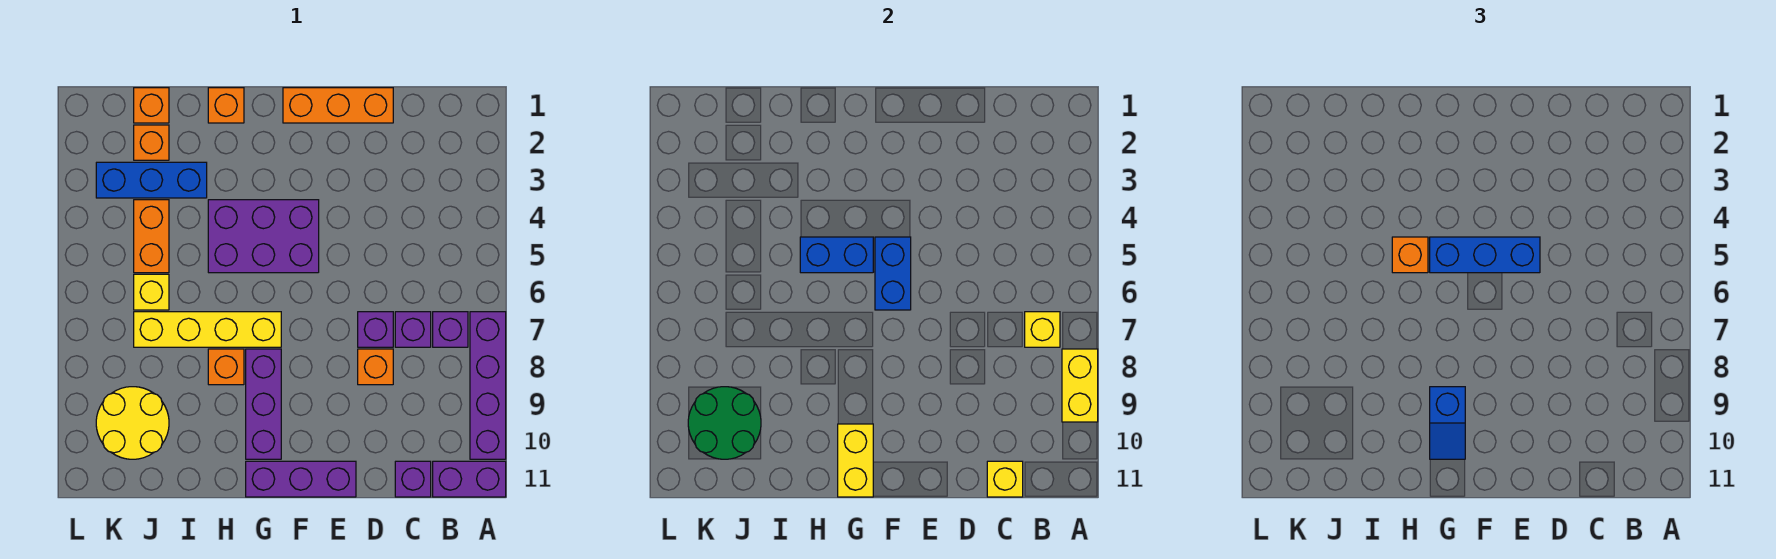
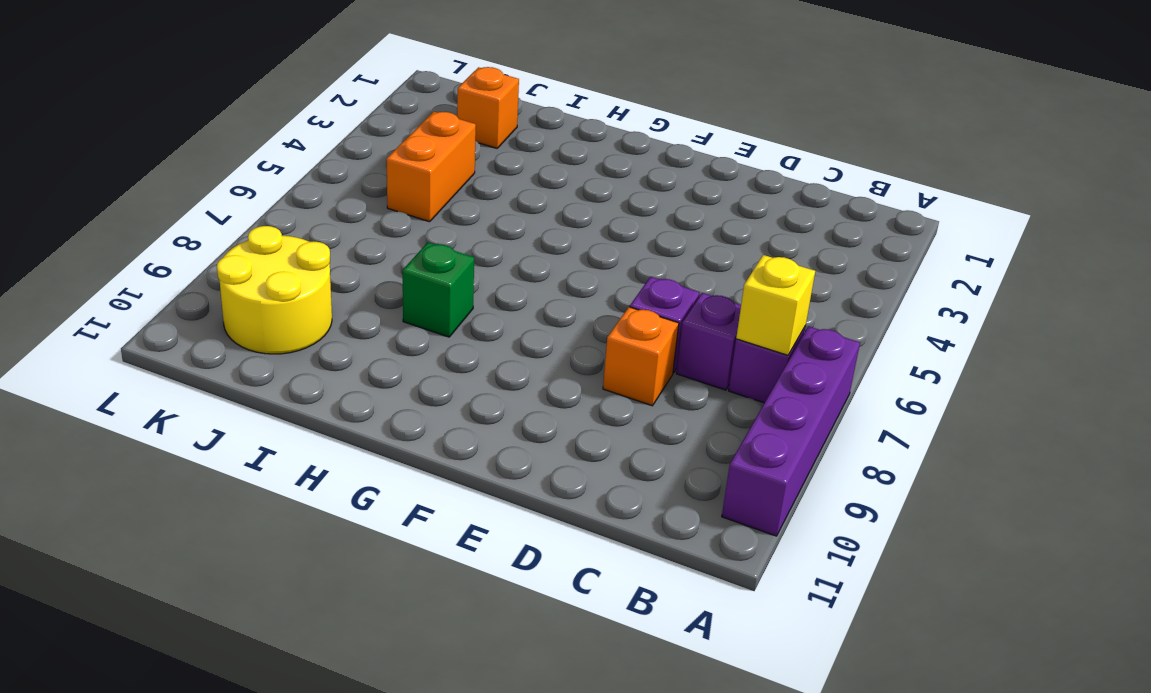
green brick H8 level 1 -> orange brick H8 level 1
none -> purple brick A11:B11 level 1
none -> purple brick C11 level 1
none -> orange brick D1:F1 level 1
none -> purple brick E11:G11 level 1

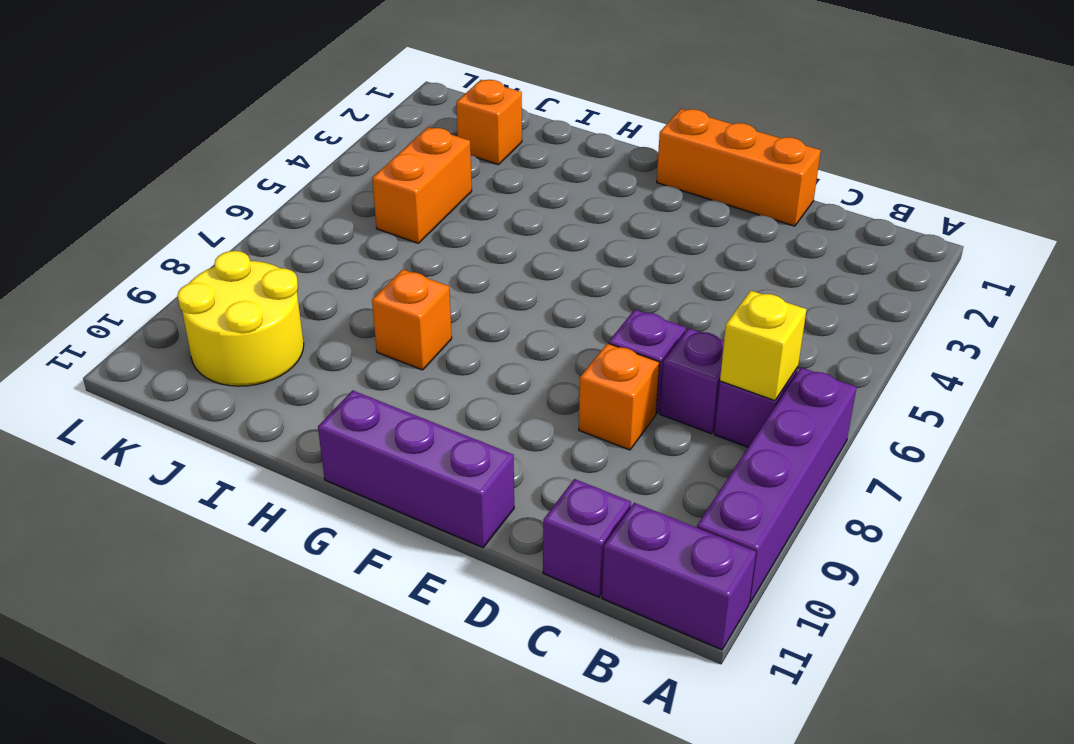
none -> purple brick F4:H5 level 1
none -> yellow brick G7:J7 level 1
none -> purple brick G8:G10 level 1
none -> orange brick H1 level 1

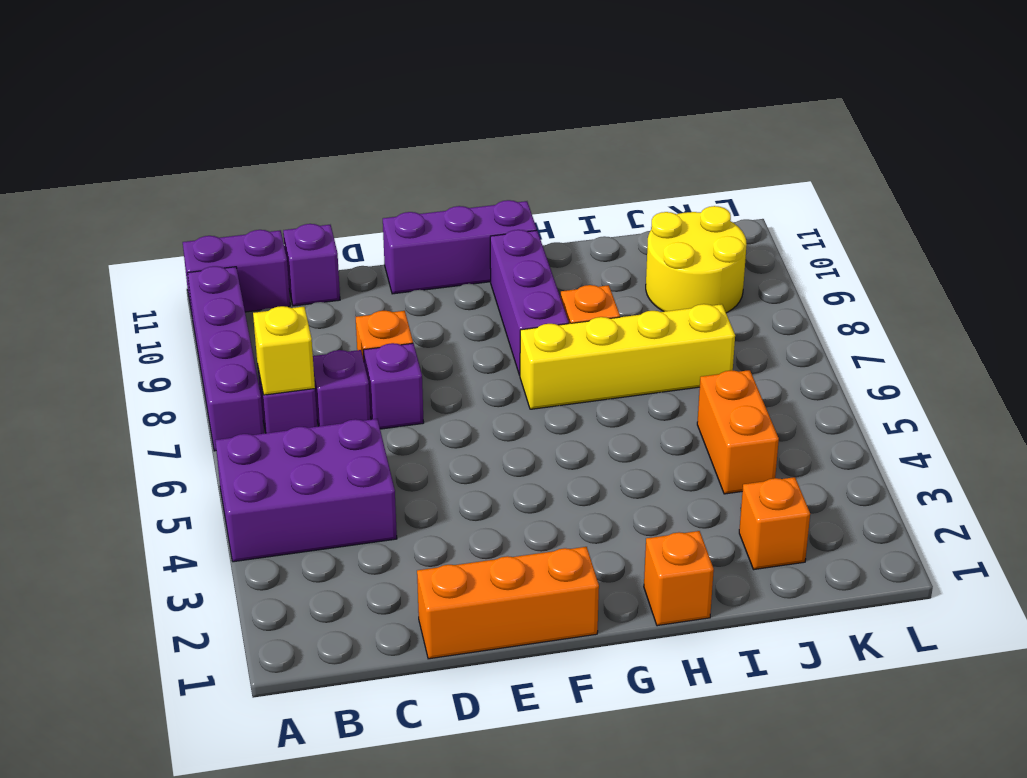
purple brick A4:C5 level 1 -> purple brick F4:H5 level 1
none -> blue brick I3:K3 level 1
none -> orange brick J1 level 1
none -> yellow brick J6 level 1
none -> yellow brick A8:A9 level 2

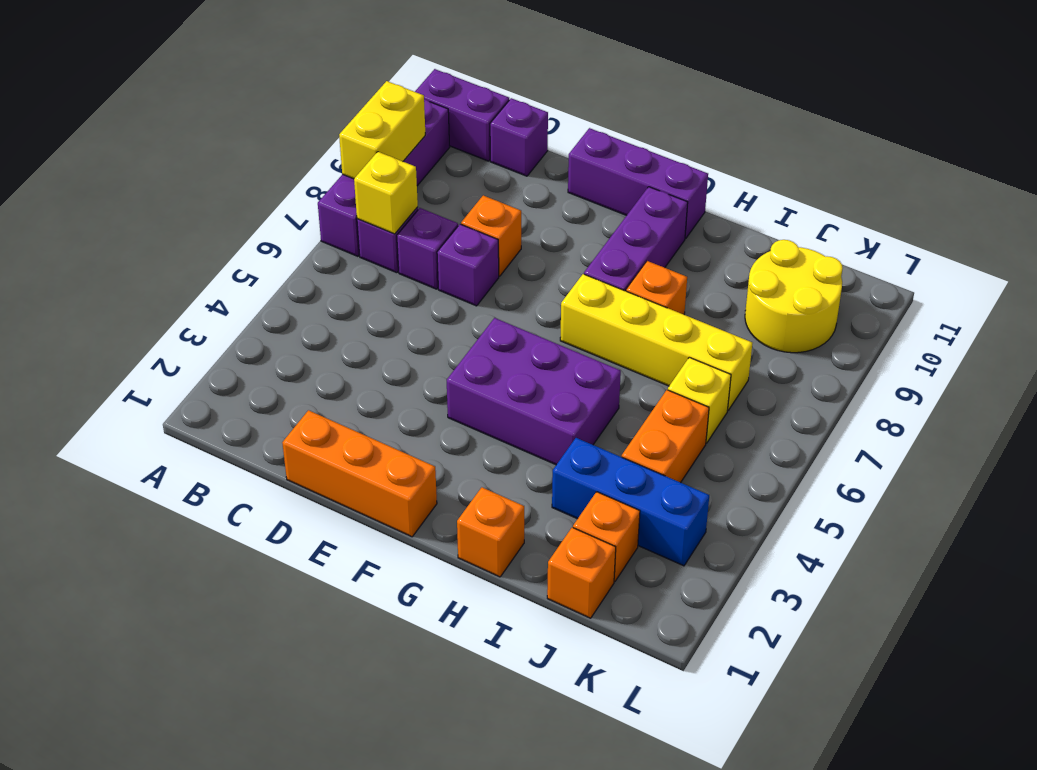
none -> yellow brick C11 level 2
none -> blue brick F5:F6 level 2
none -> blue brick G5:H5 level 2
none -> yellow brick G10:G11 level 2

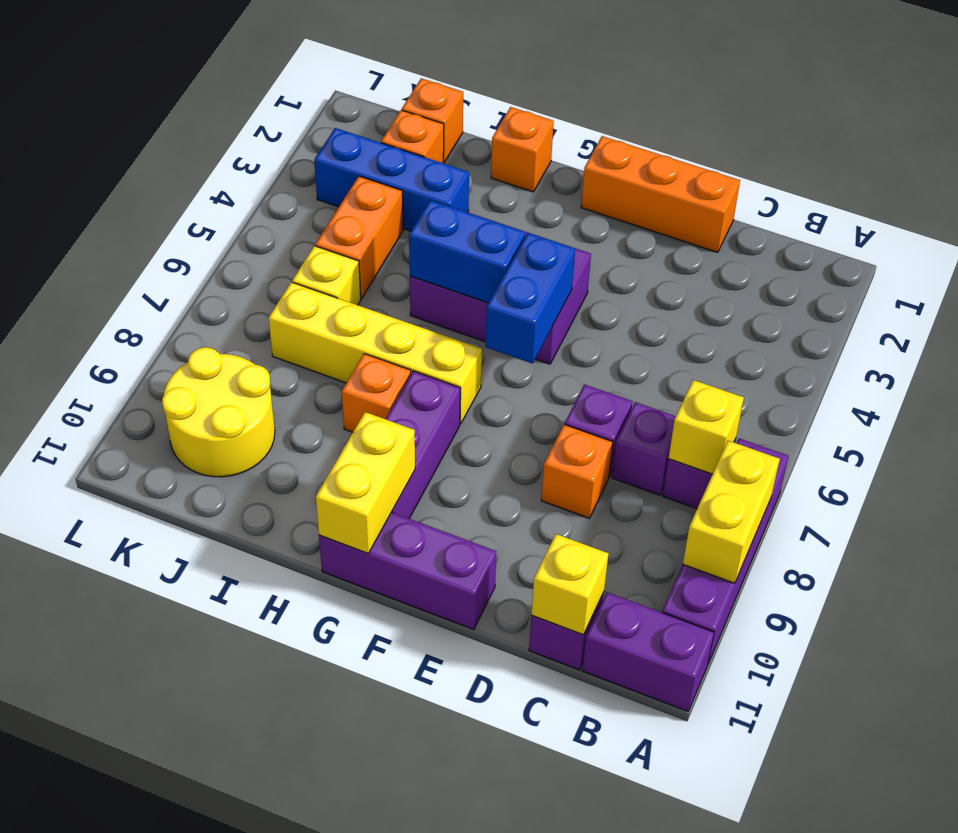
none -> green round brick J9:K10 level 2
none -> blue brick E5:G5 level 3
none -> blue slope G9:G10 level 3 top 9
none -> orange brick H5 level 3

